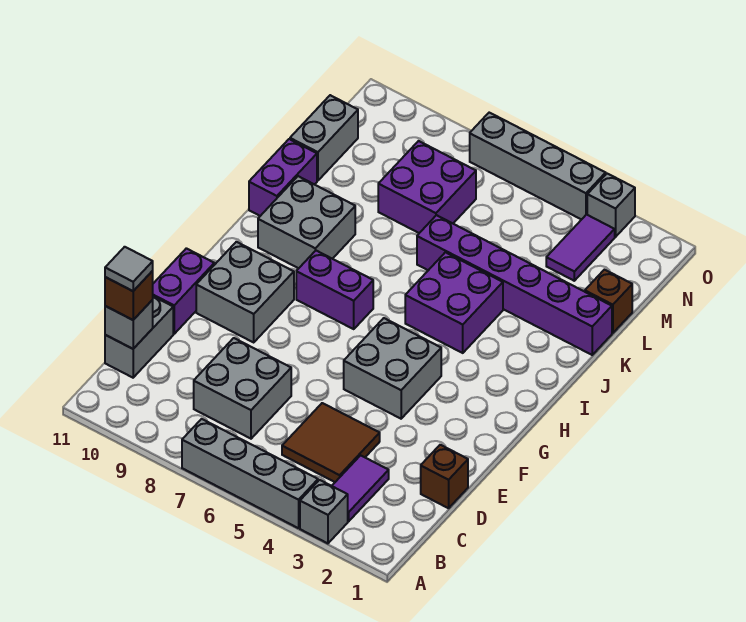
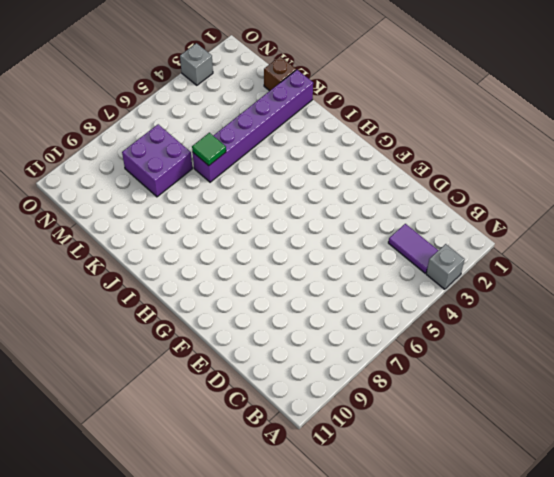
green tile K6 level 2 -> none
none -> grey brick A4:A7 level 1
none -> brown tile C4:D5 level 1
none -> grey brick C7:D8 level 1

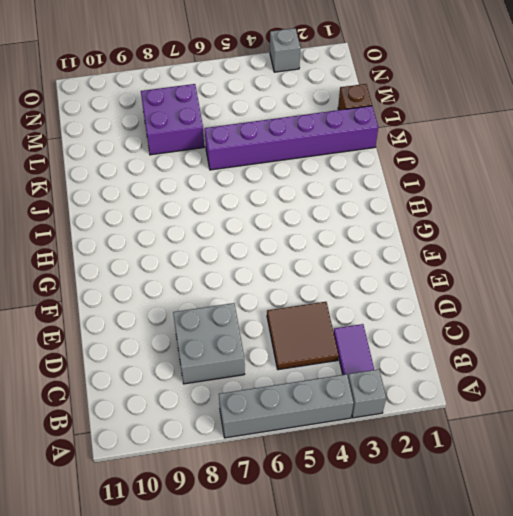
none -> grey brick C11:D11 level 1
none -> brown brick D1 level 1
none -> purple brick E11:F11 level 1

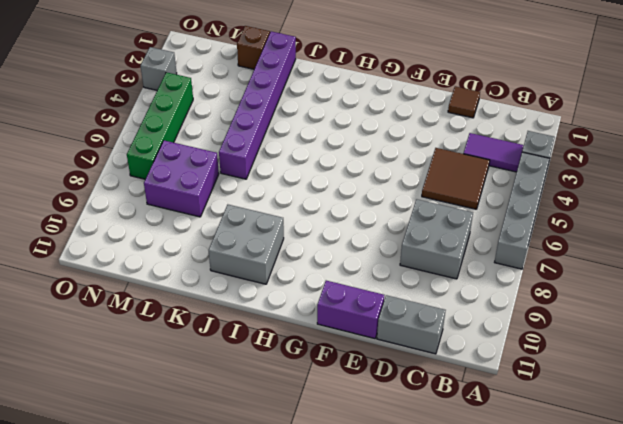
brown tile D1 level 1 -> brown brick D1 level 1
green brick N4:N7 level 1 -> none
none -> grey brick F4:G5 level 1
none -> grey brick F9:G10 level 1
none -> purple brick H7:H8 level 1

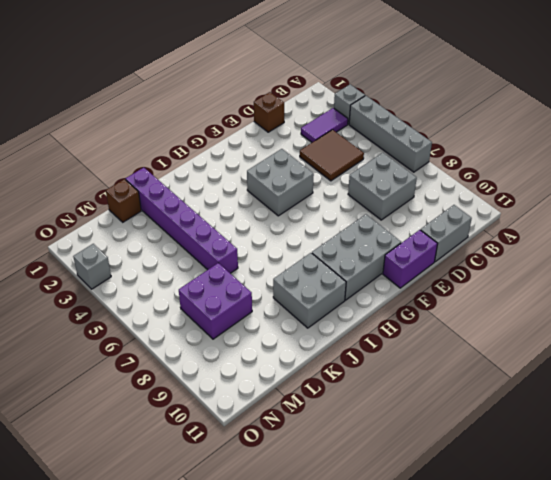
grey brick F9:H10 level 1 -> grey brick F9:G10 level 1
none -> purple brick H7:H8 level 1
none -> purple brick I4:J5 level 1
none -> purple brick J11:K11 level 1

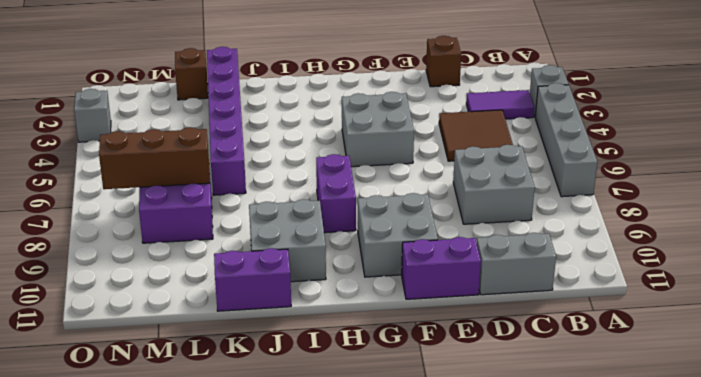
brown brick L7:N7 level 2 -> none
none -> purple brick I4:J5 level 1
none -> grey brick L11:M11 level 1
none -> purple tile M3:N3 level 1

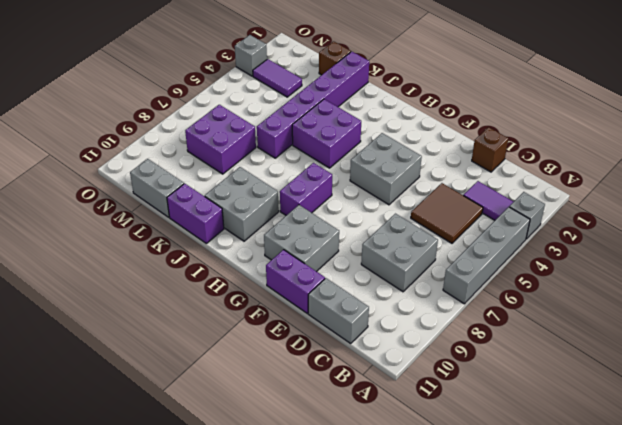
none -> grey brick O4:O7 level 1
none -> grey brick C11 level 2
none -> brown brick C11 level 3

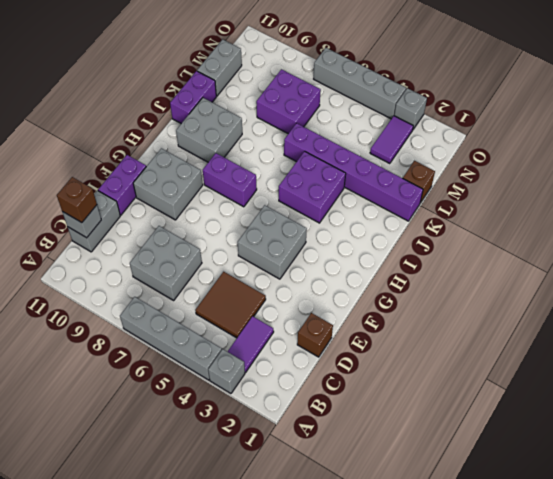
none -> grey tile C11 level 4

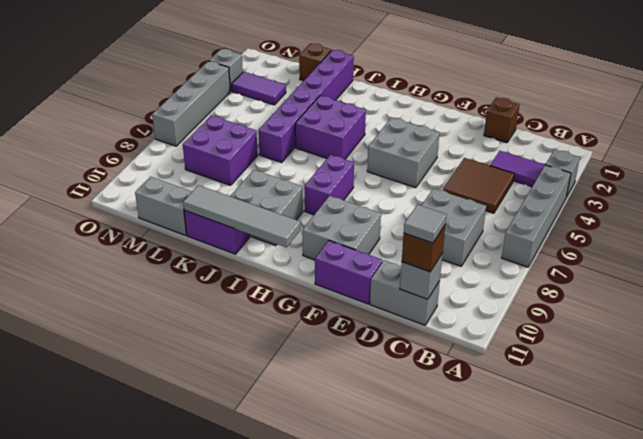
grey tile H11:K11 level 2 -> none

